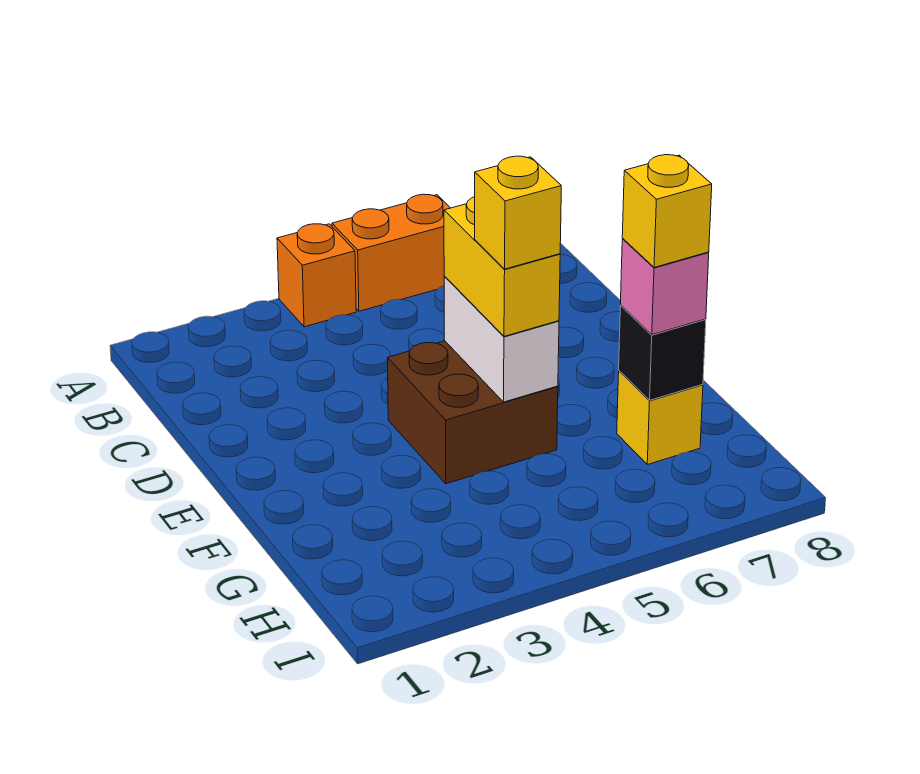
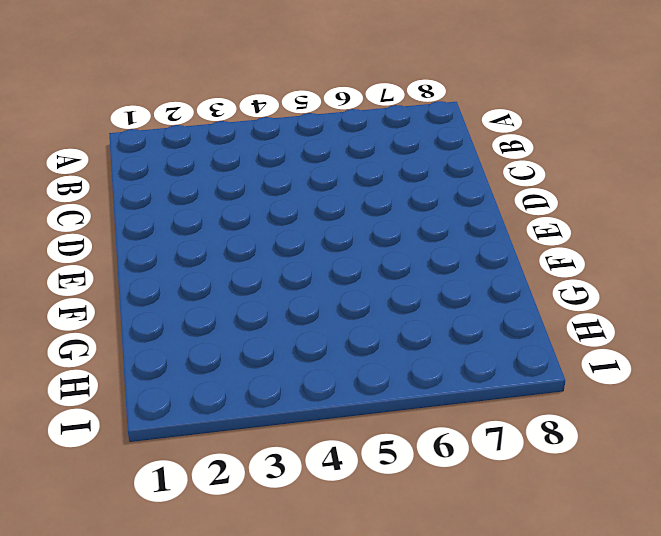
none -> orange brick A4 level 1
none -> orange brick A5:A6 level 1

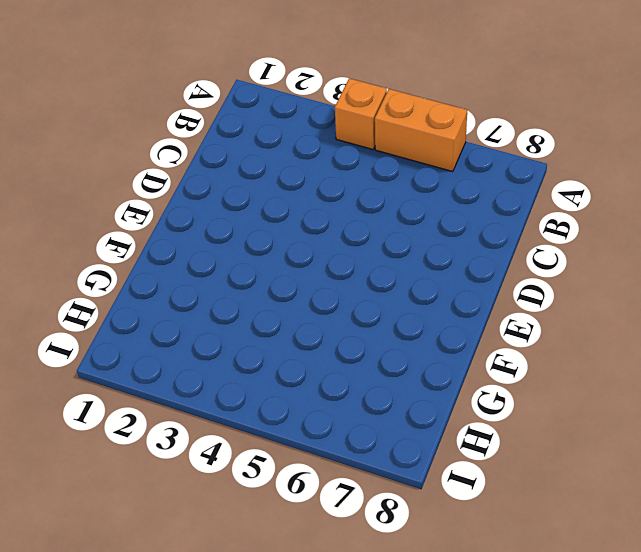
none -> brown brick E4:F5 level 1
none -> yellow brick G7 level 1

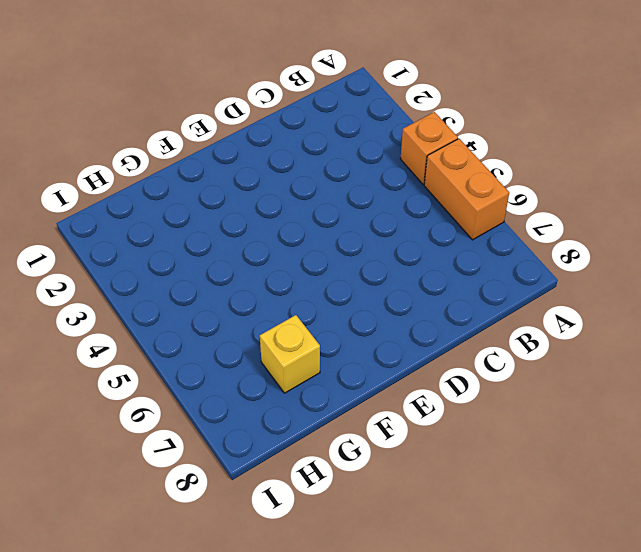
none -> brown brick E4:F5 level 1
none -> white brick E5:F5 level 2

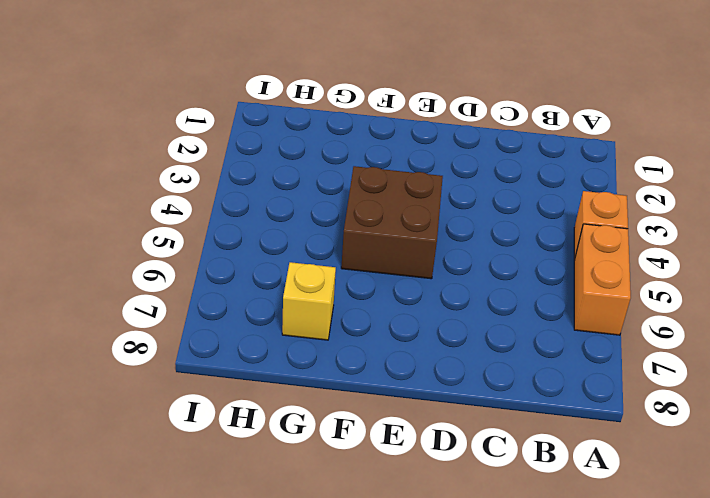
none -> white brick E5:F5 level 2
none -> black brick G7 level 2

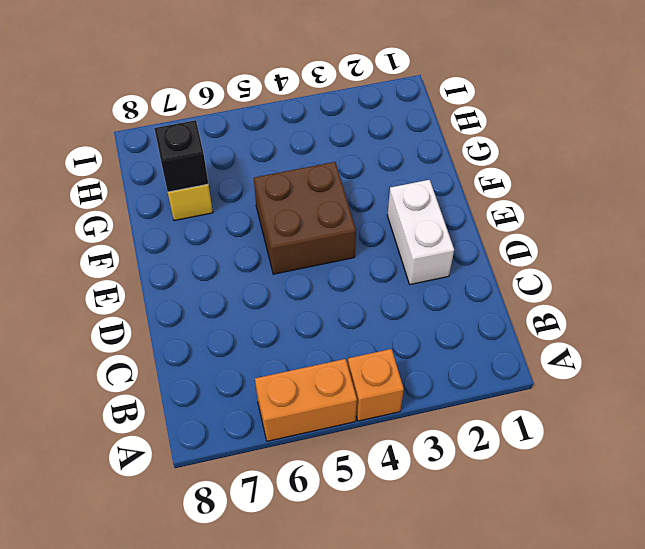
white brick D2:E2 level 1 -> white brick E5:F5 level 2
none -> yellow brick E5:F5 level 3
none -> pink brick G7 level 3

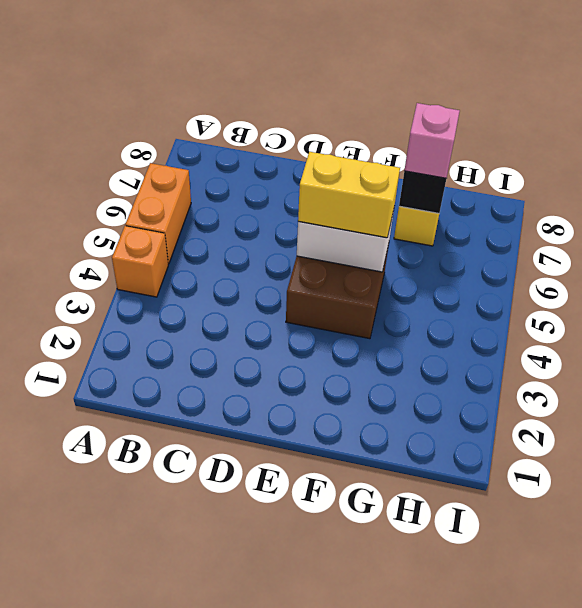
none -> yellow brick F5 level 4
none -> yellow brick G7 level 4

